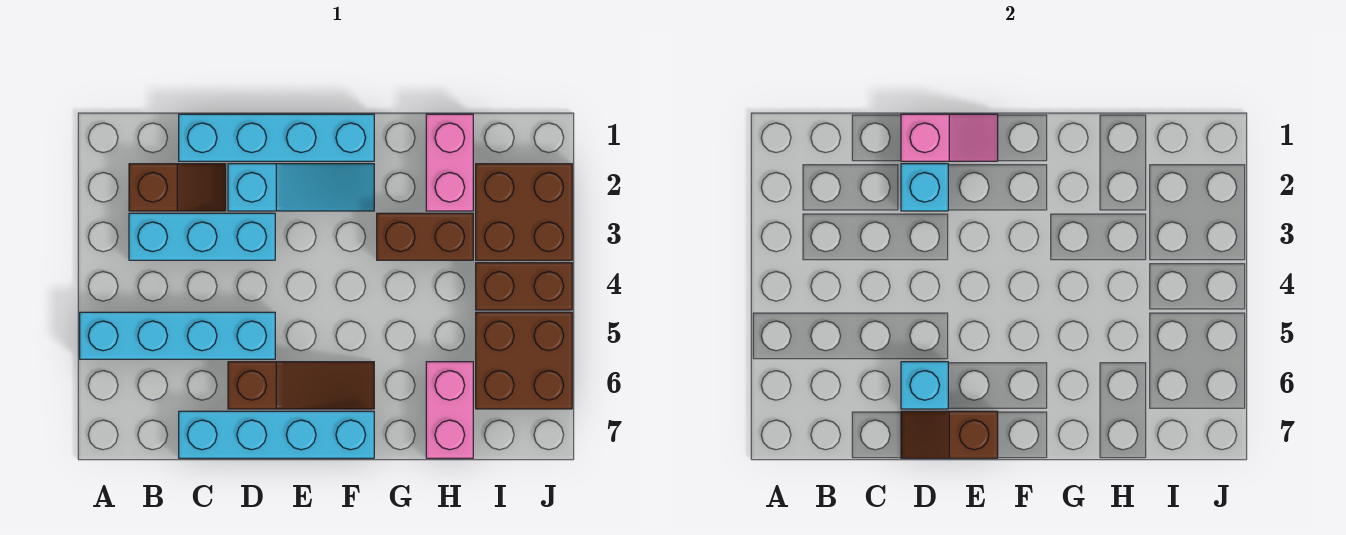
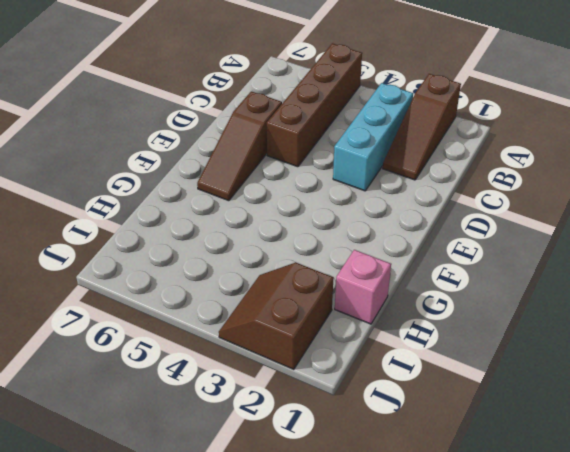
brown slope A2:C2 level 1 top A -> brown slope B2:C2 level 1 top B
brown brick A5:D5 level 1 -> cyan brick A5:D5 level 1
pink brick H1 level 1 -> pink brick H1:H2 level 1
brown slope I2:J3 level 1 top 2 -> brown brick I2:J3 level 1
none -> cyan brick C1:F1 level 1
none -> cyan brick C7:F7 level 1
none -> cyan slope D2:F2 level 1 top D

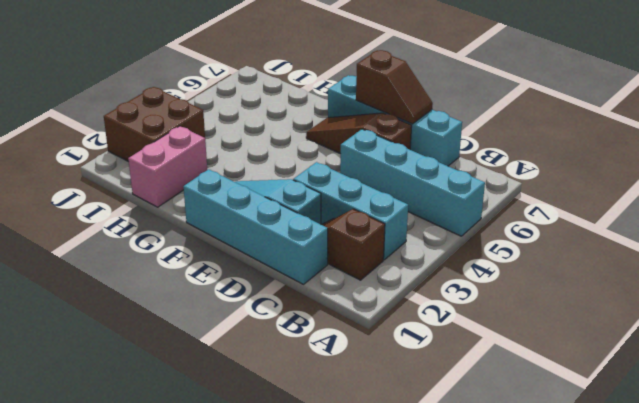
none -> brown brick G3:H3 level 1
none -> pink brick H6:H7 level 1
none -> brown brick I4:J4 level 1

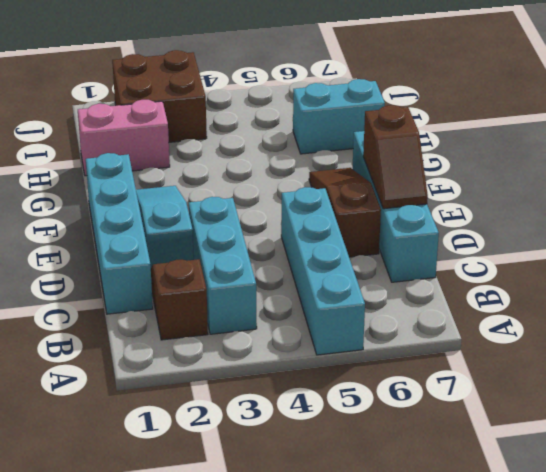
cyan brick H6:H7 level 1 -> pink brick H6:H7 level 1
none -> brown brick G3:H3 level 1
none -> brown brick I4:J4 level 1
none -> brown brick I5:J6 level 1

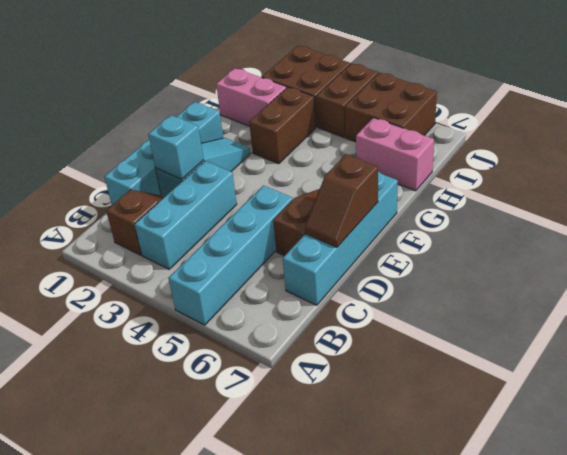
none -> pink slope D1:E1 level 2 top D
none -> cyan brick D6 level 2

